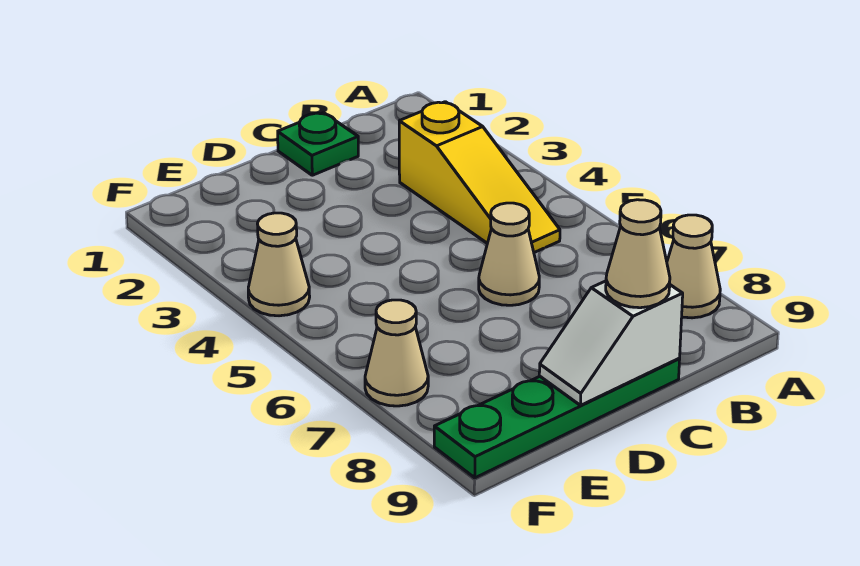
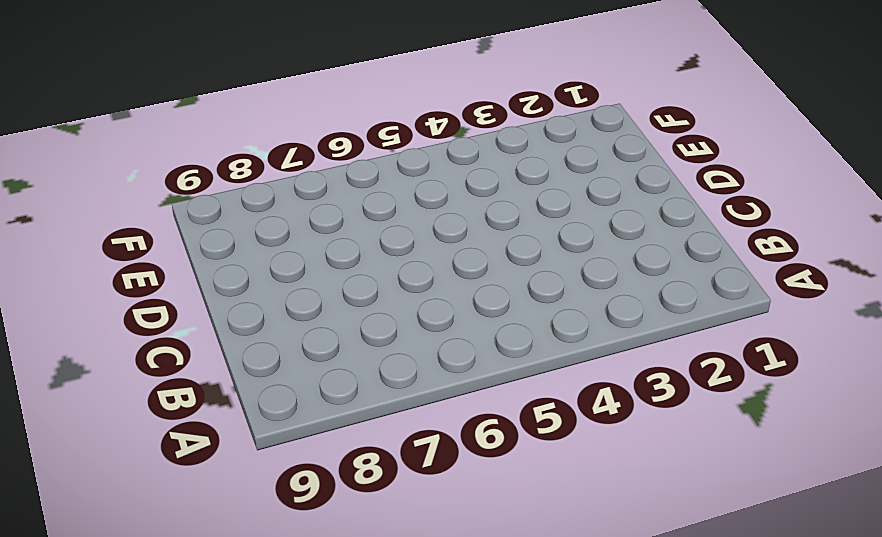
none -> tan cone A8 level 1
none -> yellow slope B3:B5 level 1 top 3

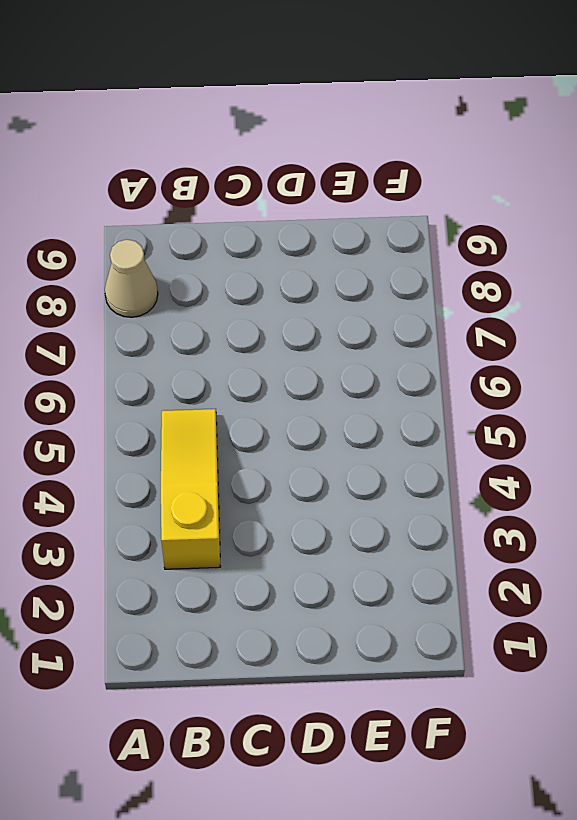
none -> green plate C1 level 1
none -> tan cone C6 level 1

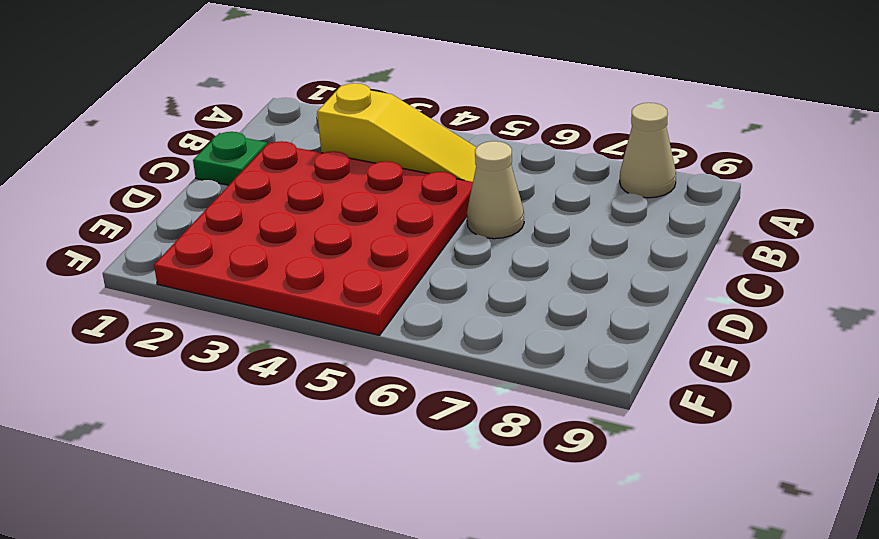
red plate C2:F5 level 1 -> tan cone F4 level 1
none -> green plate C9:F9 level 1
none -> tan cone F7 level 1

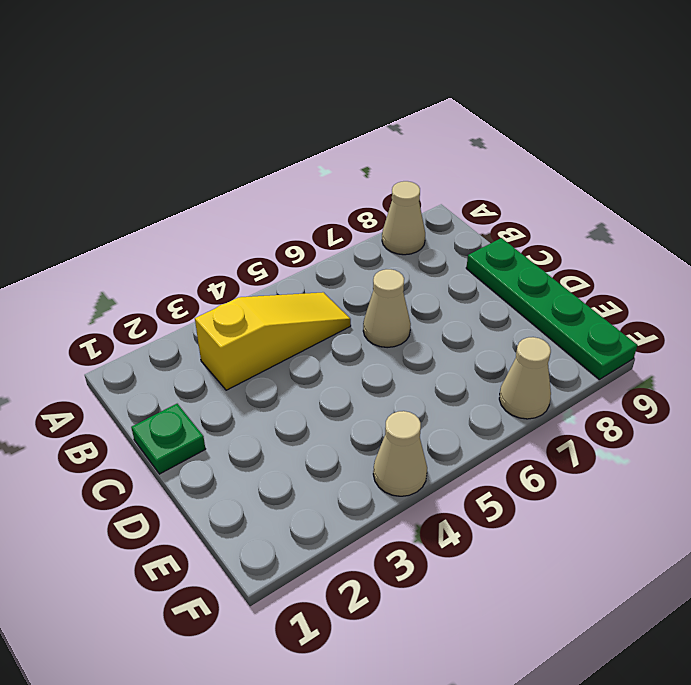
none -> white slope C9:D9 level 2 top C
none -> tan cone C9 level 3

